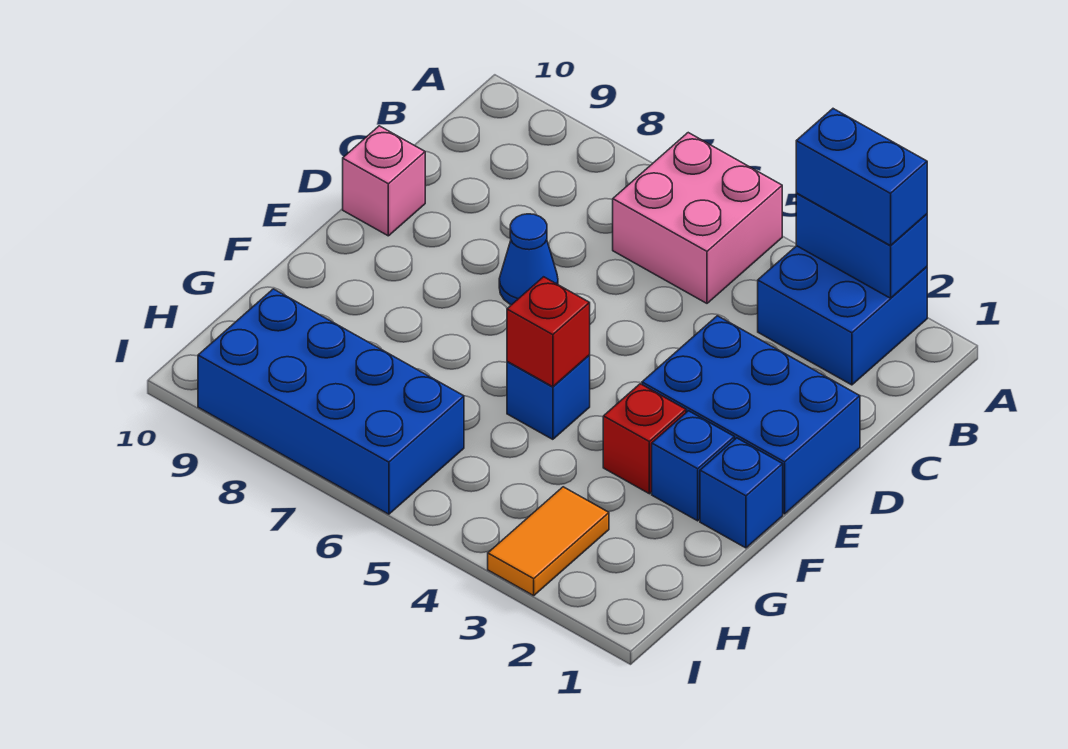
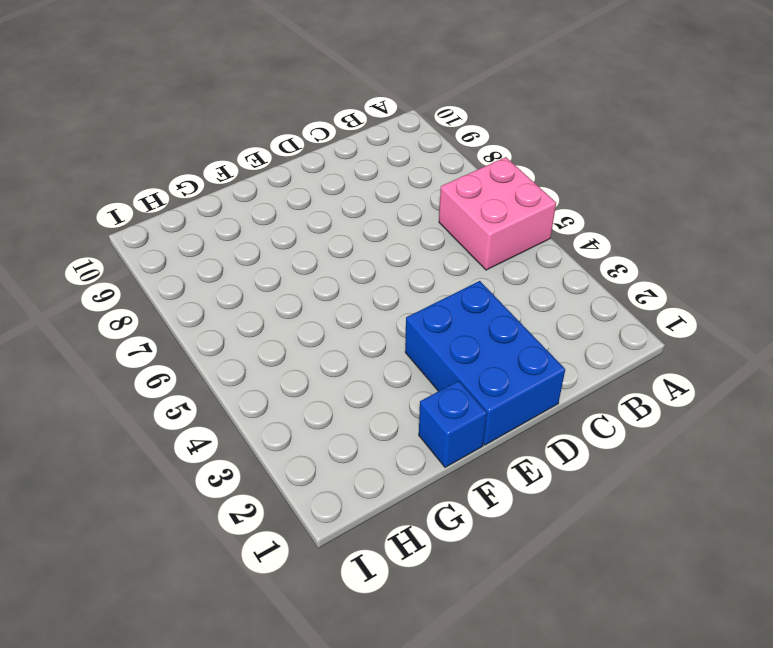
none -> blue brick A2:B3 level 1
none -> blue cone D7 level 1
none -> pink brick D10 level 1

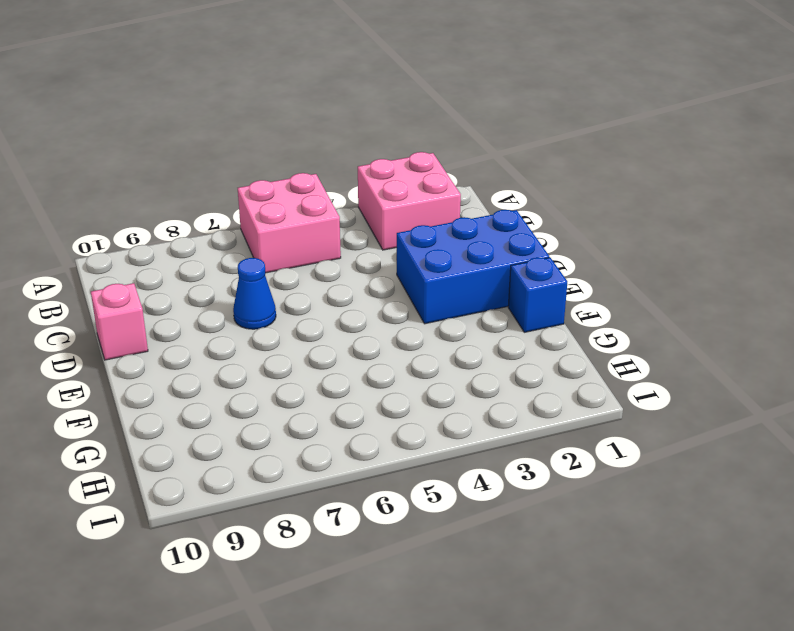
pink brick A2:B3 level 1 -> blue brick A2:B3 level 1
none -> blue brick F2 level 1
none -> red brick F3 level 1
none -> blue brick F5 level 1

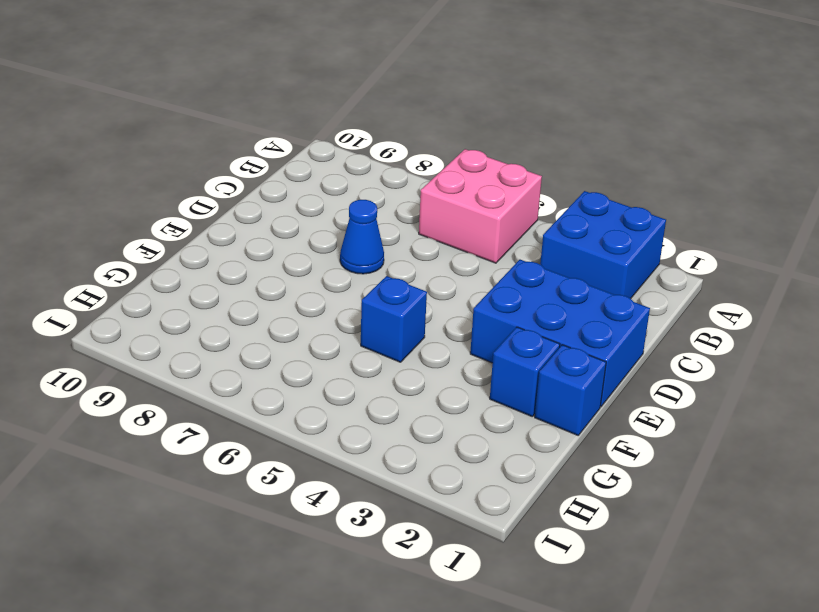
none -> pink brick D10 level 1
none -> red brick F3 level 1
none -> orange tile H3:I3 level 1

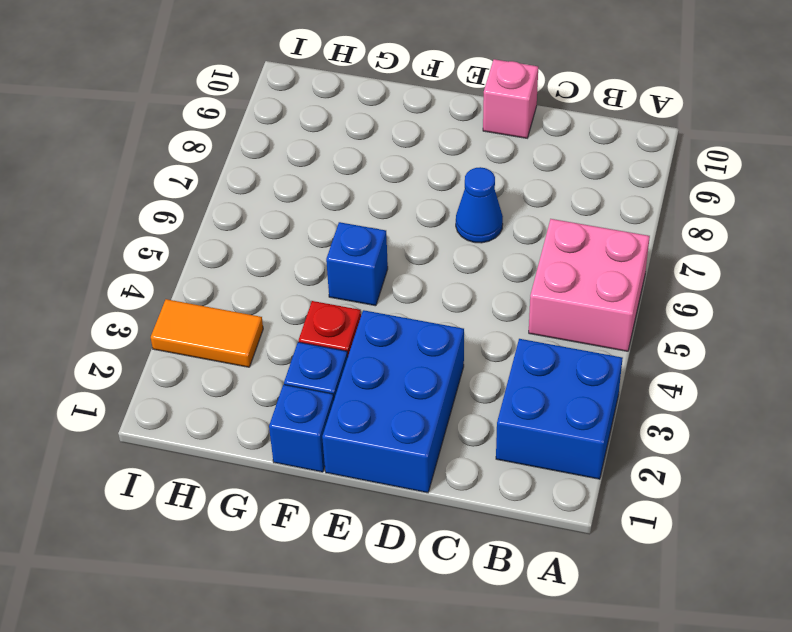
none -> blue brick H6:I9 level 1
none -> blue brick A2:A3 level 2
none -> red brick F5 level 2

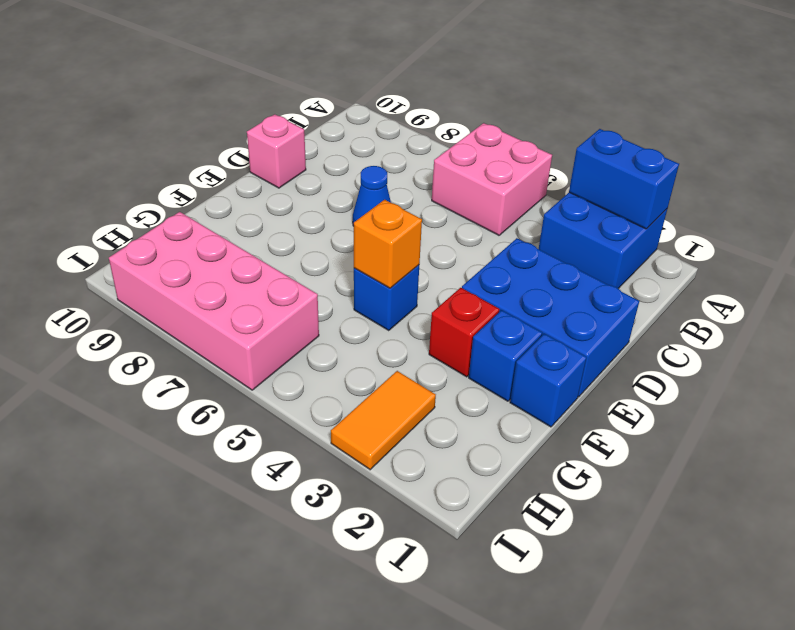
orange brick F5 level 2 -> red brick F5 level 2
pink brick H6:I9 level 1 -> blue brick H6:I9 level 1
none -> blue brick A2:A3 level 3

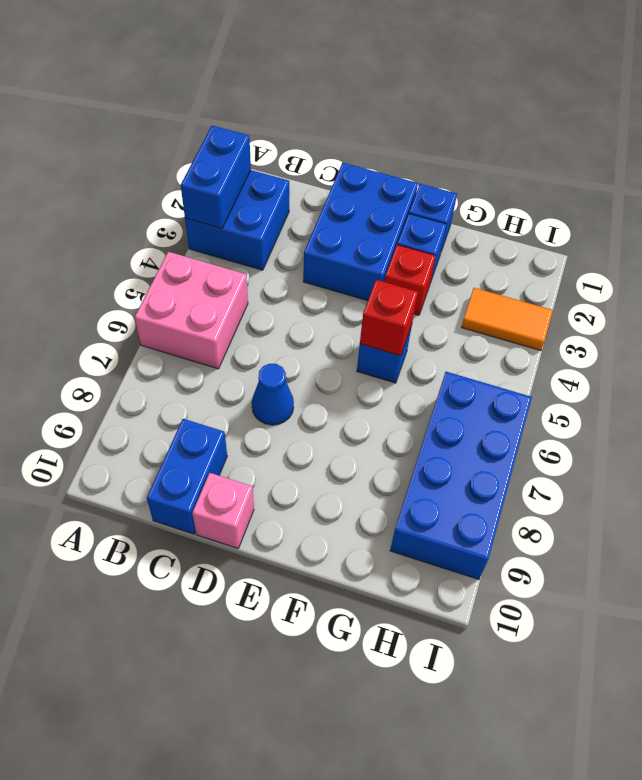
blue brick C9:C10 level 1 -> blue brick A2:A3 level 3

